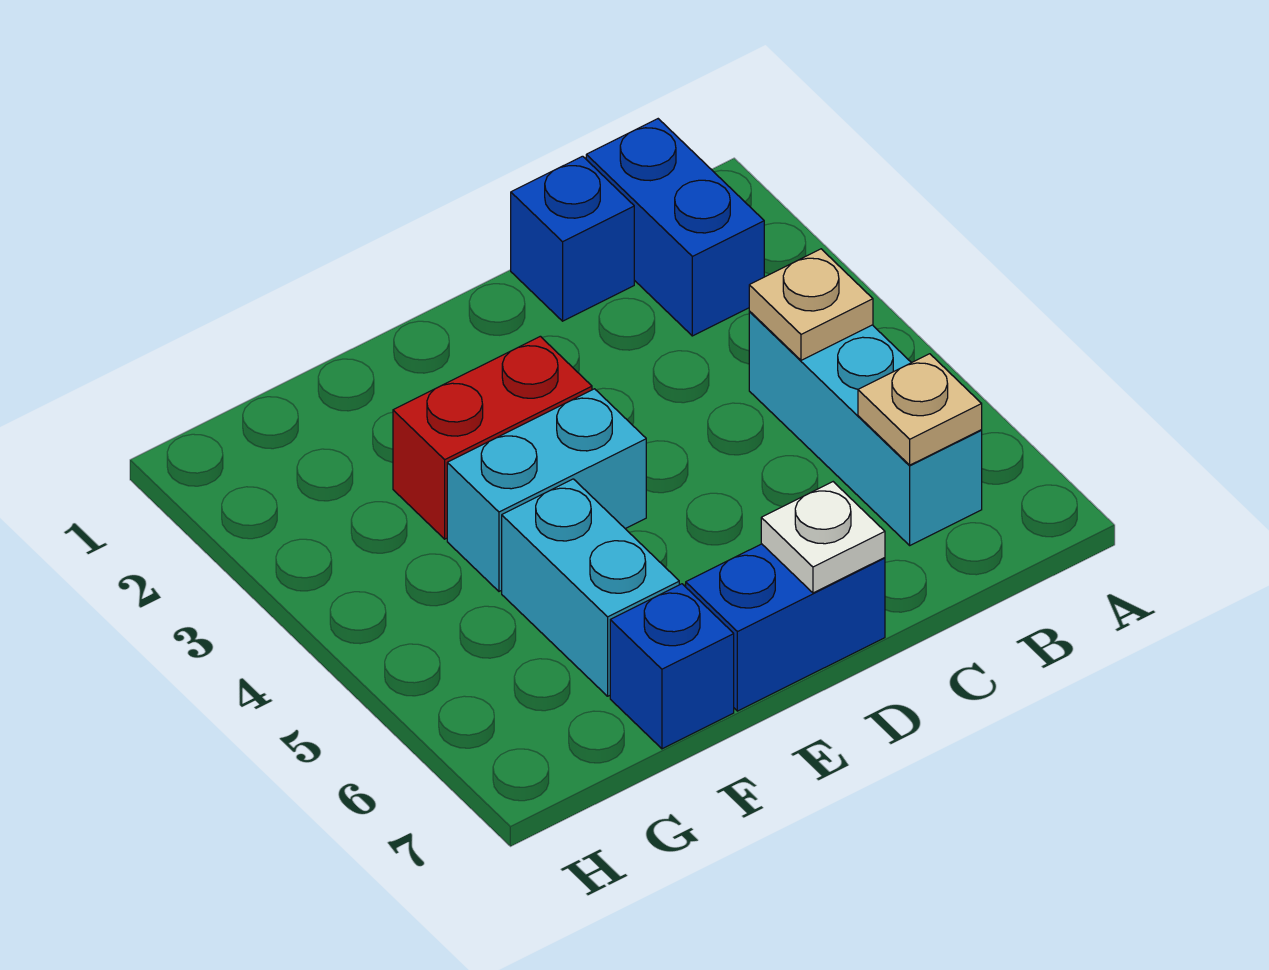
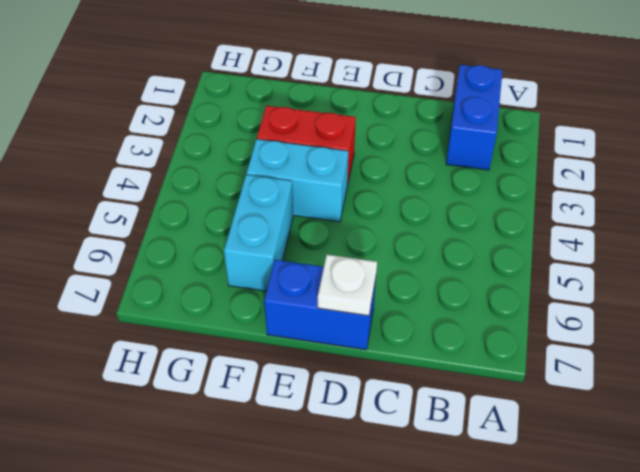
none -> cyan brick B4:B6 level 1
none -> blue brick C1 level 1

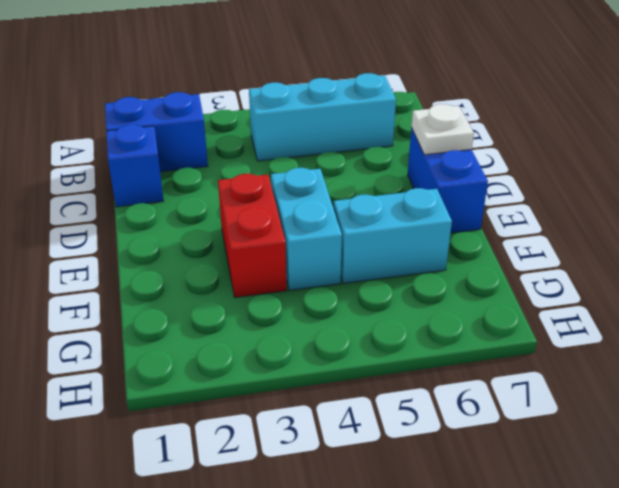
none -> blue brick F7 level 1
none -> tan plate B4 level 2

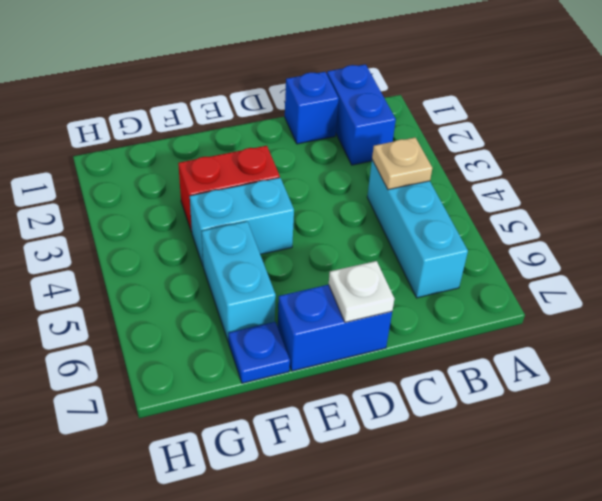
blue plate F7 level 1 -> blue brick F7 level 1
none -> tan plate B6 level 2

